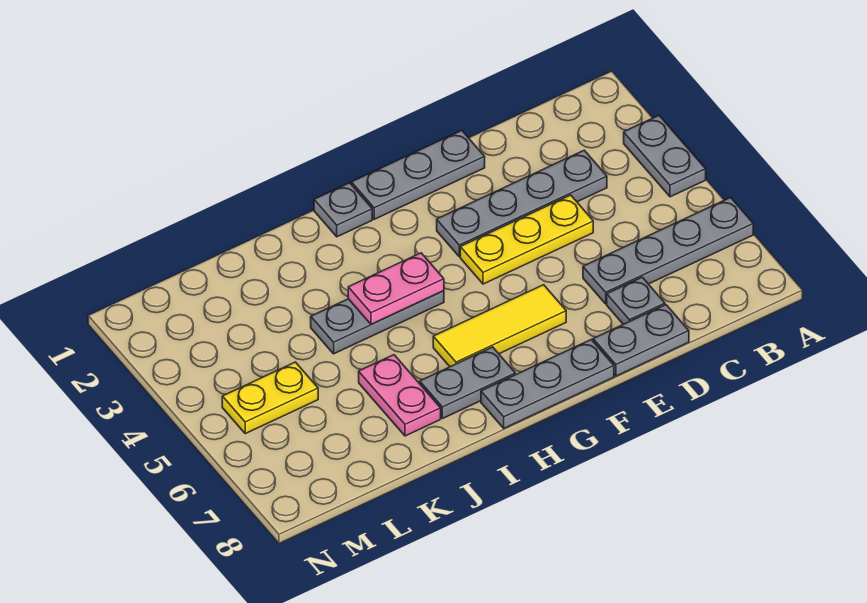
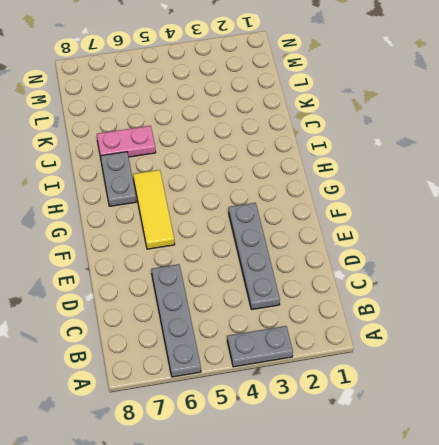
none -> yellow plate D4:F4 level 1
none -> grey plate D7 level 1
none -> grey plate D8:E8 level 1

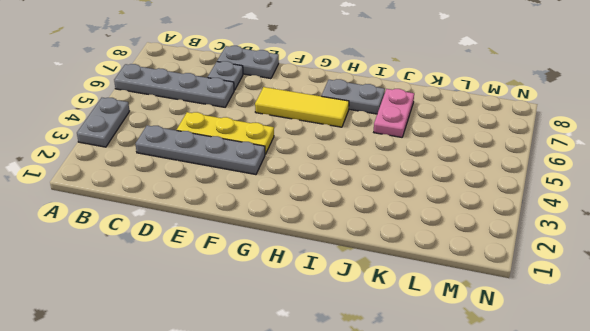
none -> grey plate E1:G1 level 1
none -> grey plate F8:H8 level 1
none -> grey plate H1 level 1

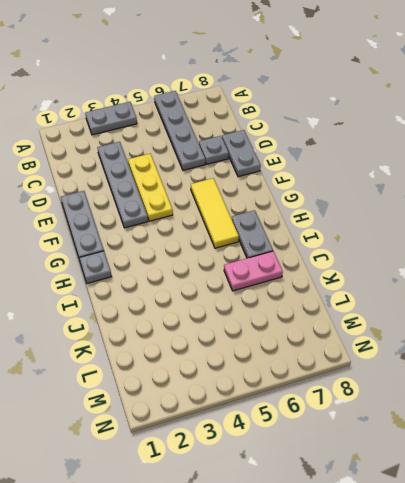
none -> grey plate F8:H8 level 1
none -> grey plate H4:J4 level 1
none -> yellow plate L5:M5 level 1

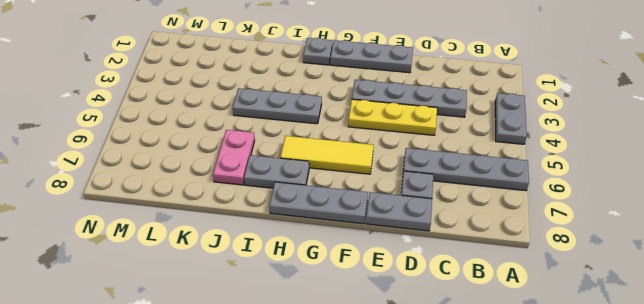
none -> yellow plate L5:M5 level 1
none -> pink plate H4:I4 level 2

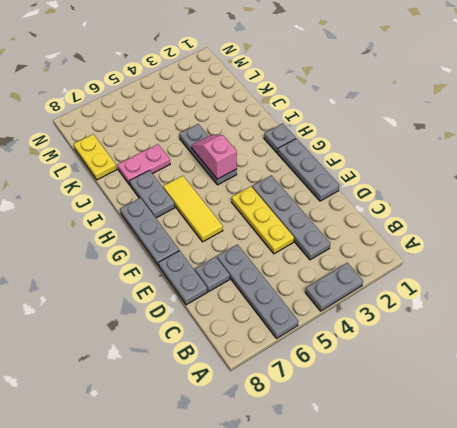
pink slope H4:I4 level 2 top H -> pink plate H4:I4 level 2
yellow plate K8:L8 level 1 -> yellow plate L5:M5 level 1

